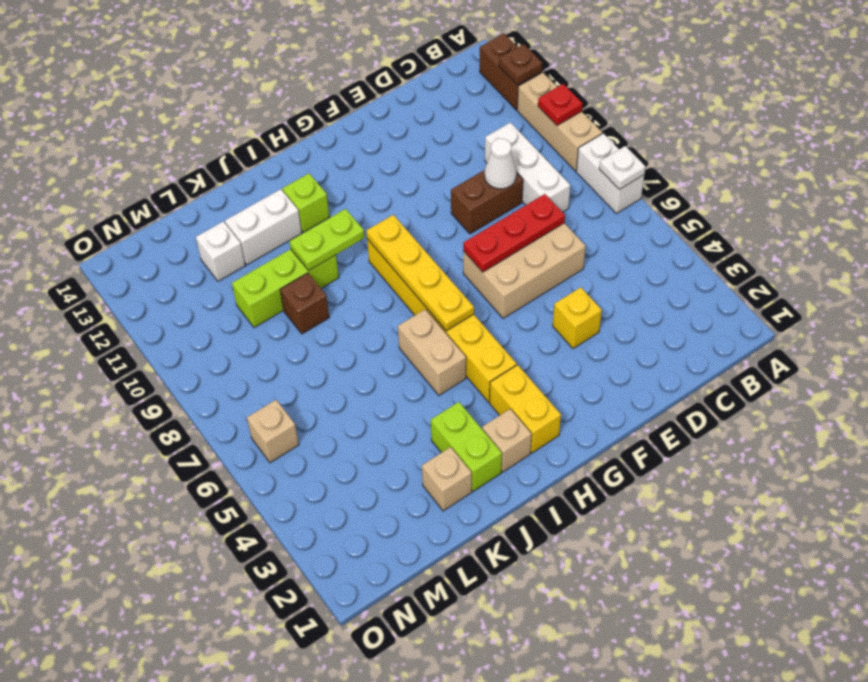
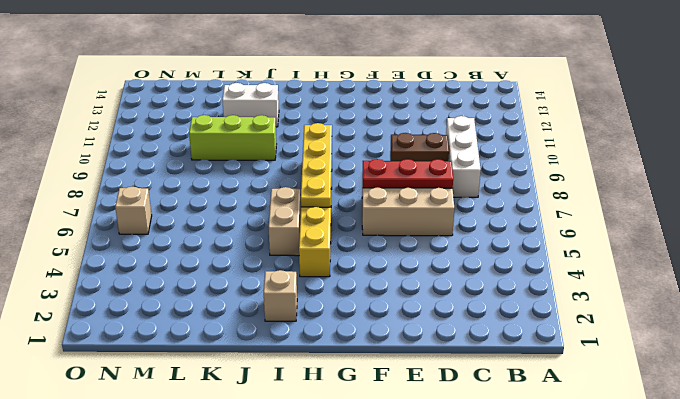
none -> white brick A7:A8 level 1
none -> tan brick A9:A11 level 1
none -> brown brick A12:A13 level 1

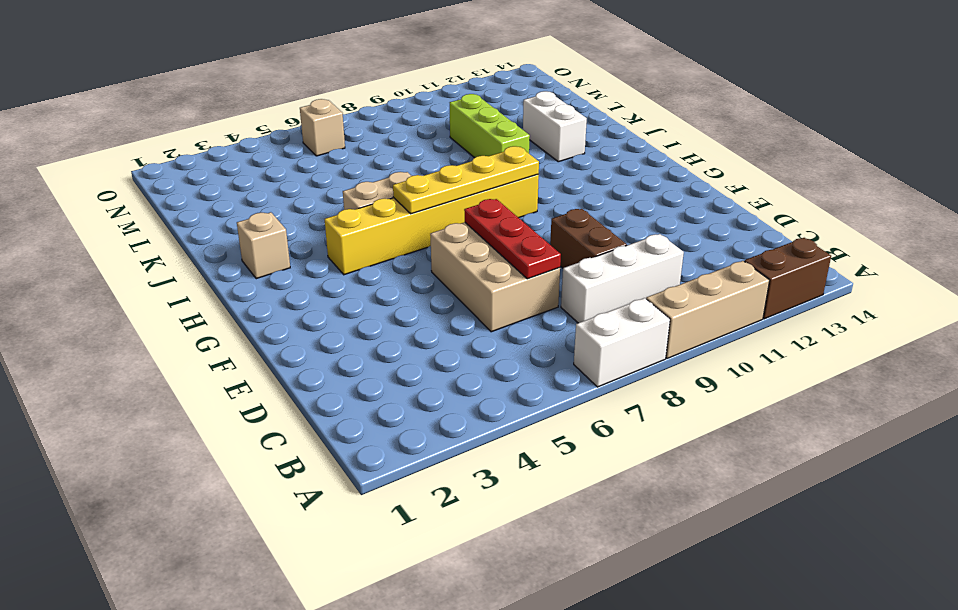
none -> yellow brick E4 level 1
none -> yellow brick H2:H3 level 1
none -> lime brick I12 level 1

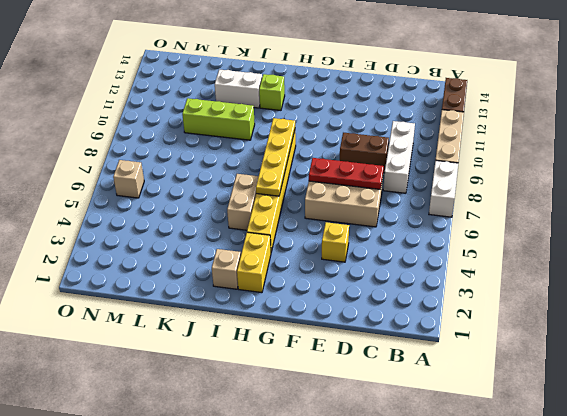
none -> lime brick J2:J3 level 1
none -> tan brick K2 level 1
none -> brown brick K9 level 1

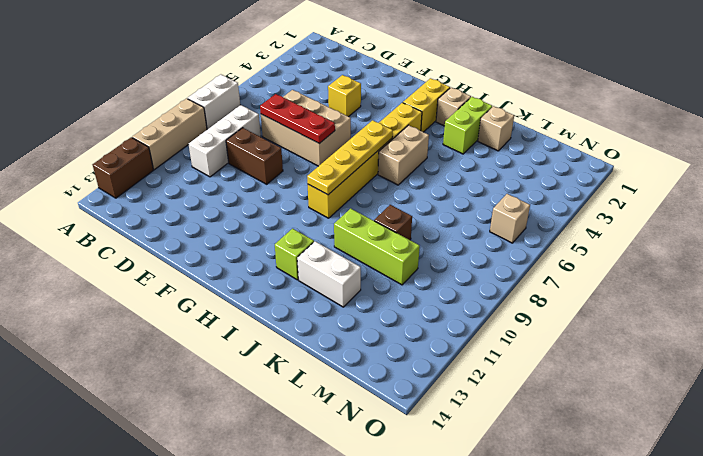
none -> white brick L12 level 1
none -> white plate A7 level 2
none -> red plate A10 level 2

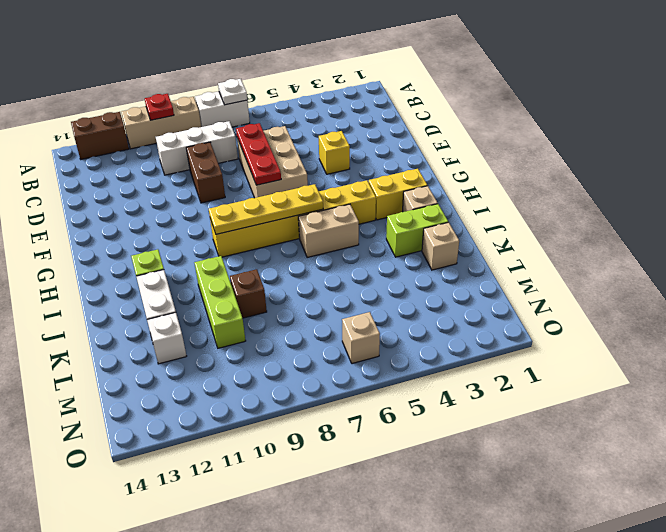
none -> brown plate A12 level 2
none -> white cone D9 level 2
none -> lime plate I10:J10 level 2

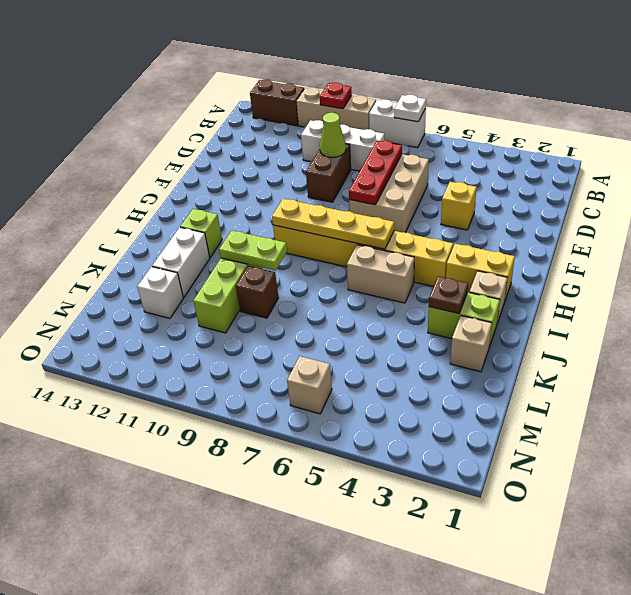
lime cone D9 level 2 -> white cone D9 level 2
brown plate J3 level 2 -> brown plate A12 level 2
lime plate J9:J10 level 2 -> lime plate I10:J10 level 2

